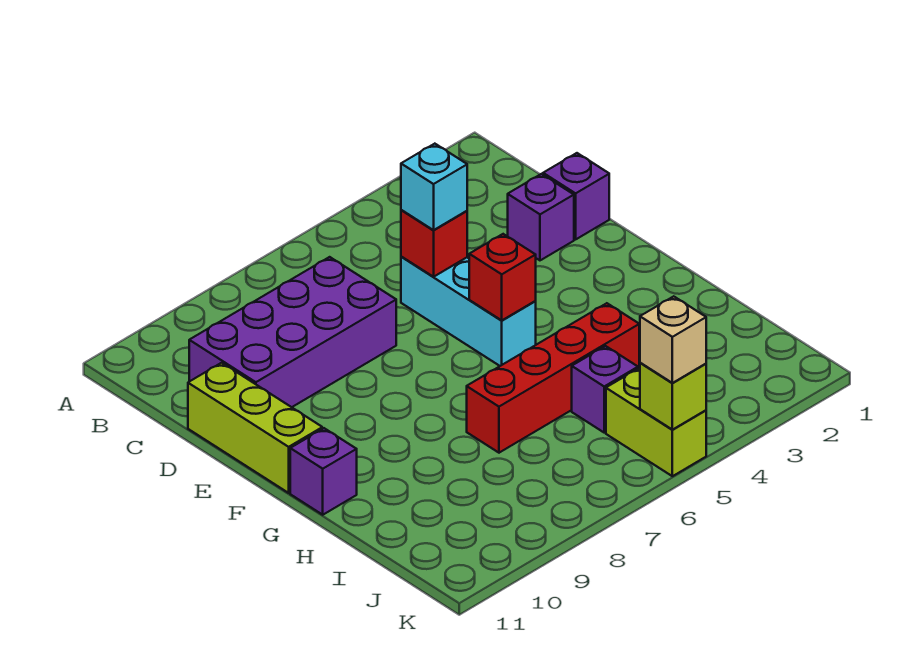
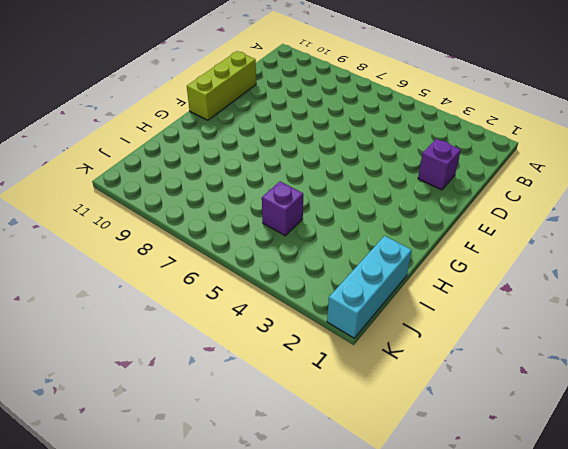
cyan brick I1:K1 level 1 -> cyan brick D5:F5 level 1
none -> purple brick C7:D10 level 1
none -> purple brick D1 level 1
none -> purple brick G11 level 1

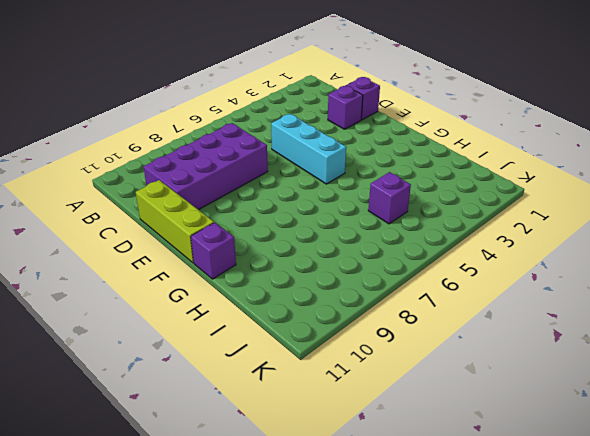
none -> red brick H4:H7 level 1
none -> lime brick J5:K5 level 1
none -> red brick D5 level 2

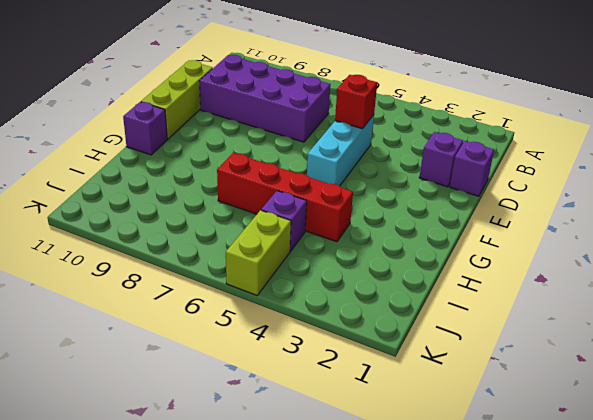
none -> red brick F5 level 2
none -> lime brick K5 level 2
none -> cyan brick D5 level 3

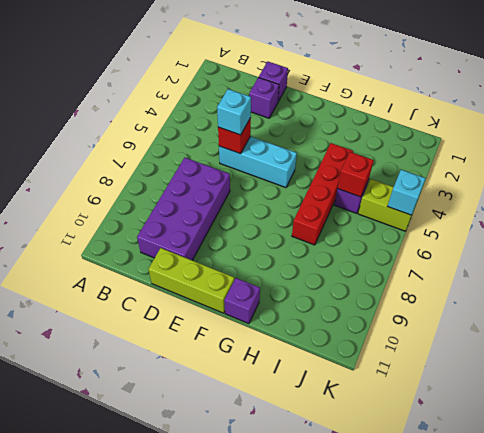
red brick I5 level 2 -> red brick F5 level 2
cyan brick K5 level 2 -> lime brick K5 level 2
none -> tan brick K5 level 3

